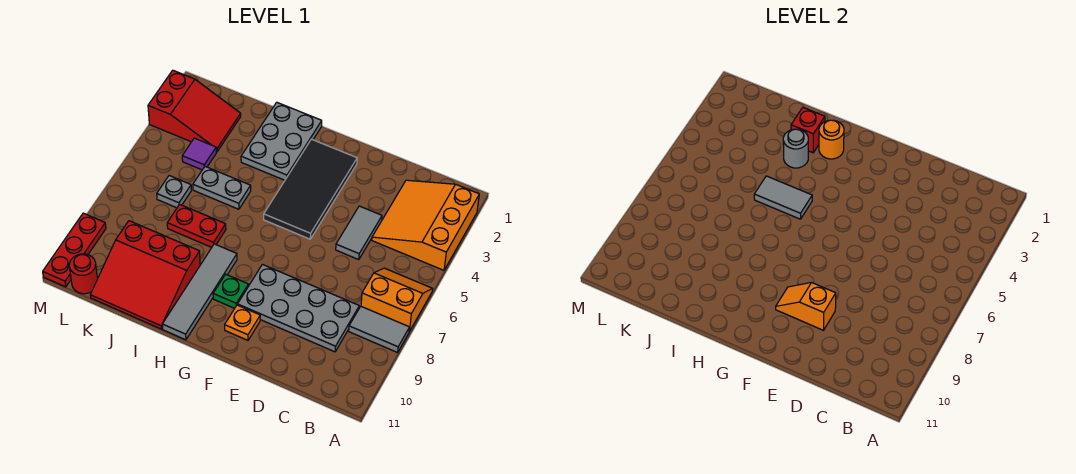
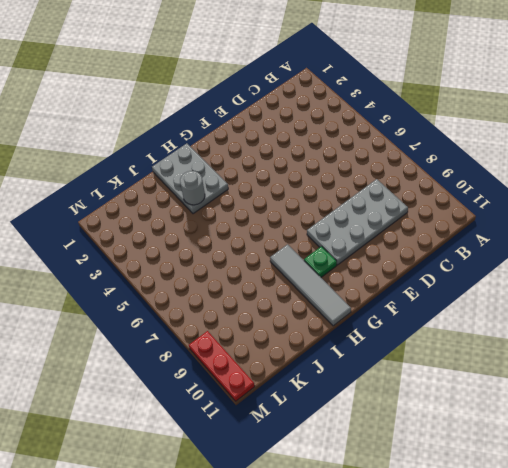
none -> orange slope A2:C4 level 1 top A
none -> orange slope A6:B7 level 1 top 7
none -> grey tile A8:B8 level 1

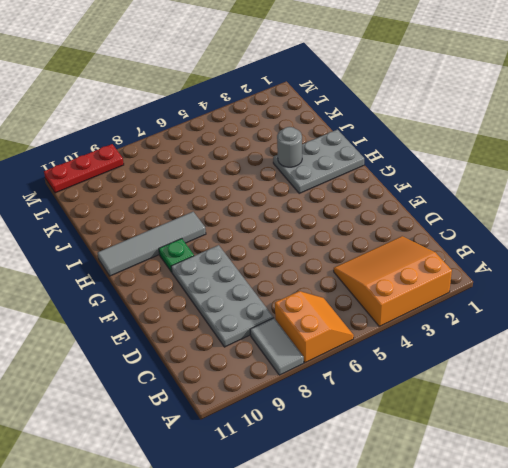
none -> grey tile D4:D5 level 1
none -> black tile F2:G5 level 1
none -> orange plate F10 level 1

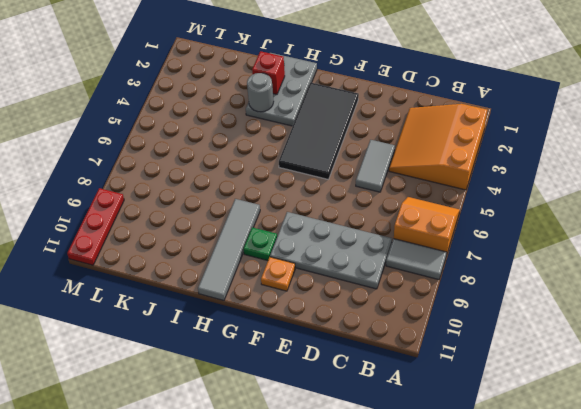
none -> grey plate I5:J5 level 1
none -> red plate I7:J7 level 1
none -> red slope I9:K11 level 1 top 9

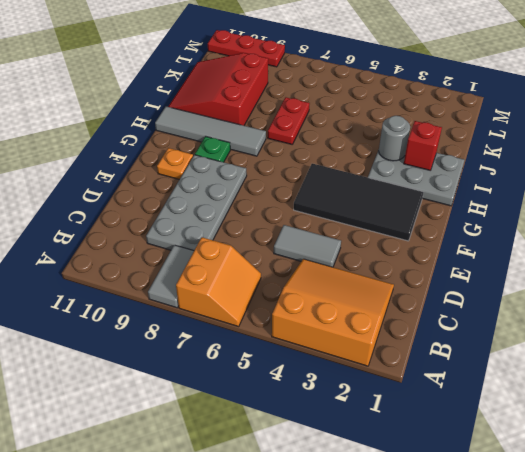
none -> grey plate I5:J5 level 1
none -> red slope K2:M3 level 1 top M
none -> purple tile K4 level 1

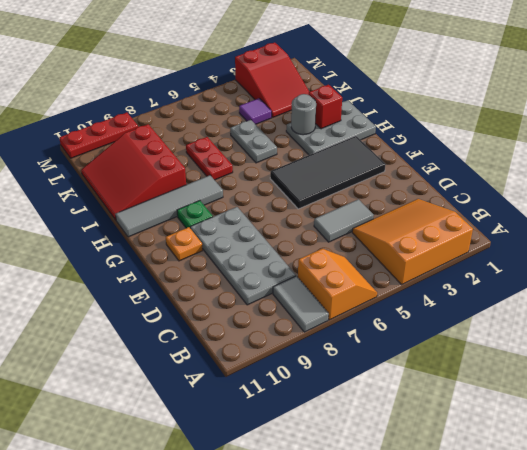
none -> grey plate K6 level 1
none -> red round brick L11 level 1
none -> orange slope E9:F9 level 2 top E

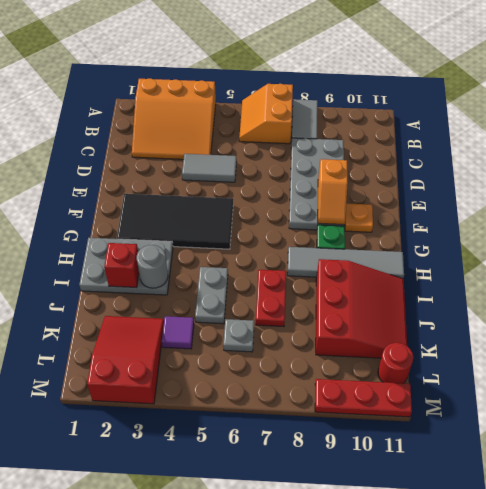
none -> orange round brick H2 level 2
none -> grey tile H5:I5 level 2

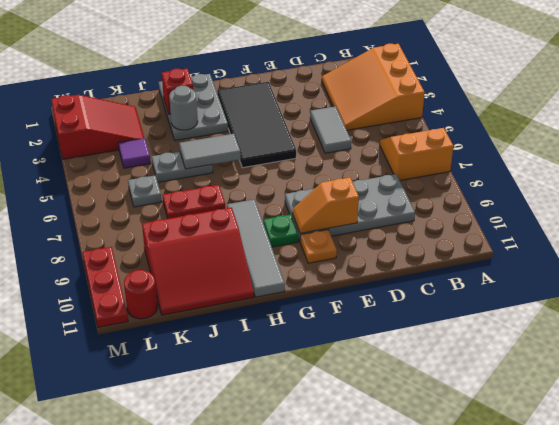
none -> grey tile A8:B8 level 1
none -> orange round brick H2 level 2

